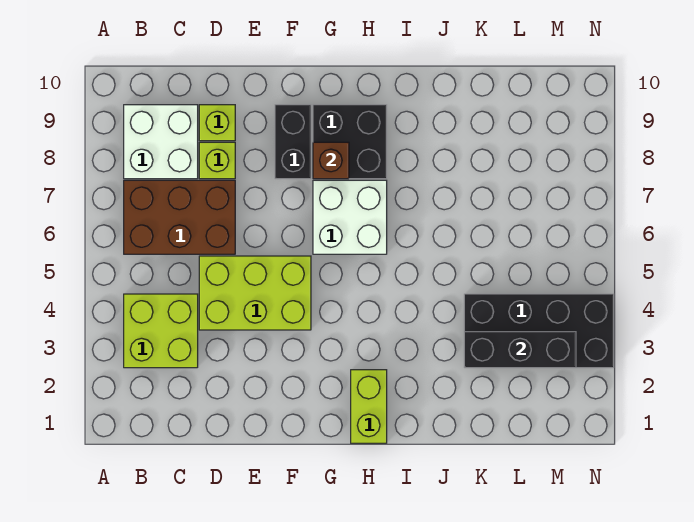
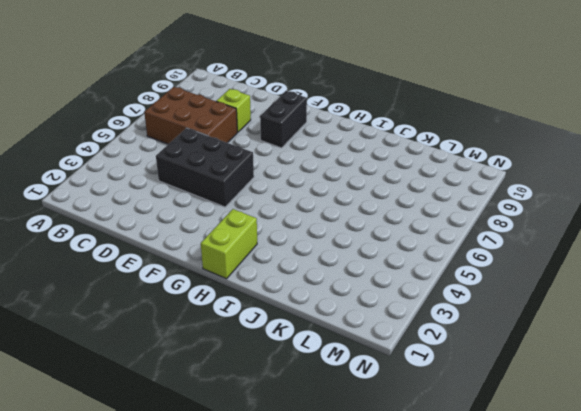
black brick D4:F5 level 1 -> lime brick D4:F5 level 1
none -> lime brick B3:C4 level 1
none -> white brick B8:C9 level 1
none -> lime brick D9 level 1

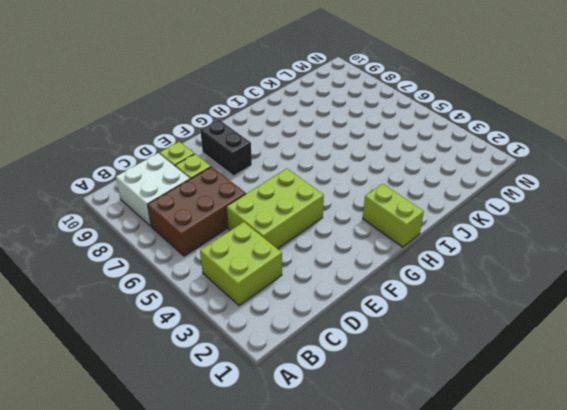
none -> white brick G6:H7 level 1
none -> black brick G8:H9 level 1
none -> black brick K3:N4 level 1

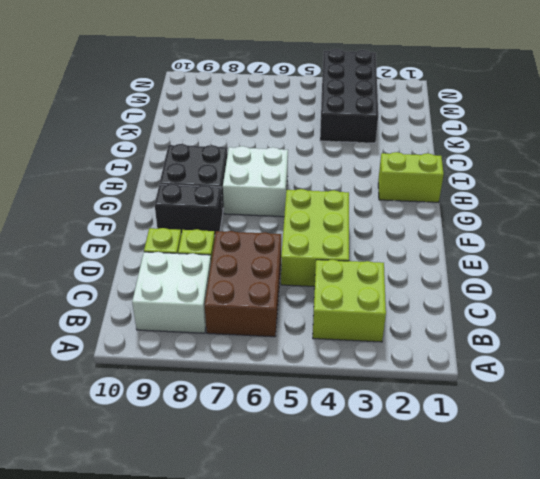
none -> brown brick G8 level 2
none -> black brick K3:M3 level 2

